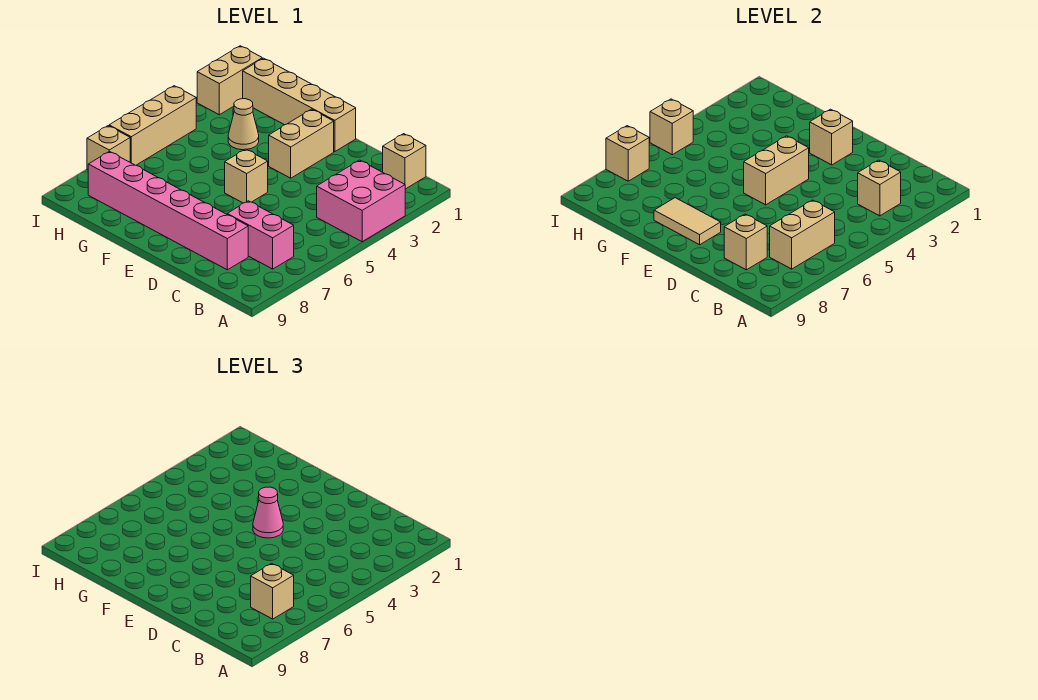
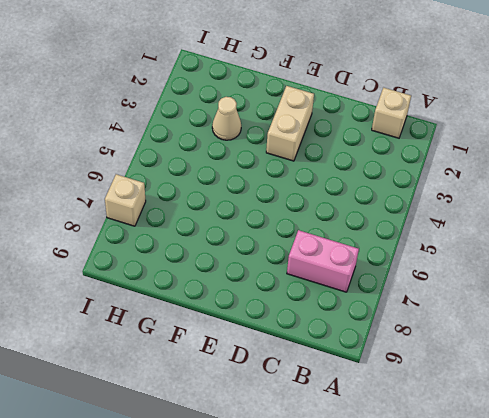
none -> pink brick A3:B4 level 1
none -> pink brick C8:H8 level 1
none -> tan brick E1:H1 level 1

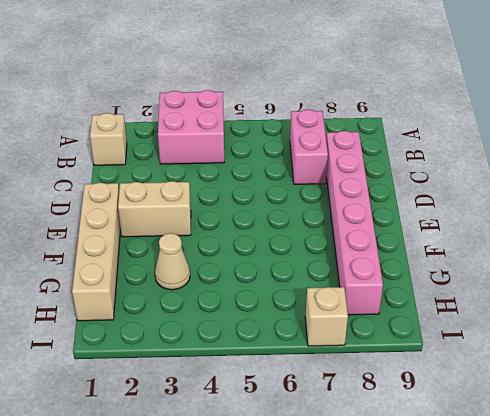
none -> tan brick E5 level 1
none -> tan brick I1:I2 level 1
none -> tan brick I4:I6 level 1

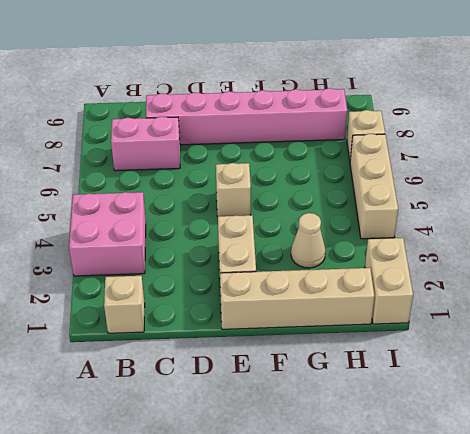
none -> tan brick B3 level 2
none -> tan brick B6:B7 level 2
none -> tan brick C8 level 2

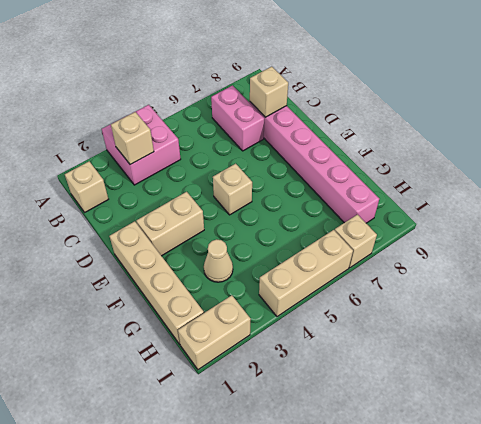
none -> tan brick B6:B7 level 2
none -> tan brick E2 level 2
none -> tan brick E4:E5 level 2

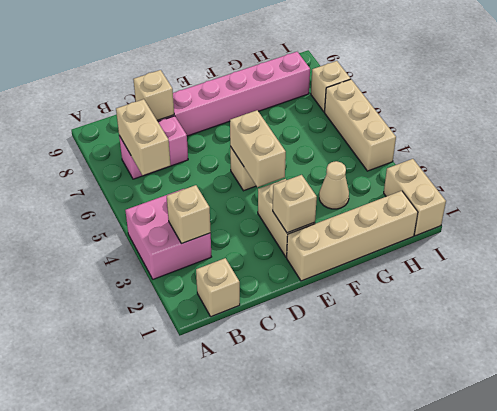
none -> tan tile E8:F8 level 2
none -> tan brick I5 level 2
none -> tan brick I7 level 2

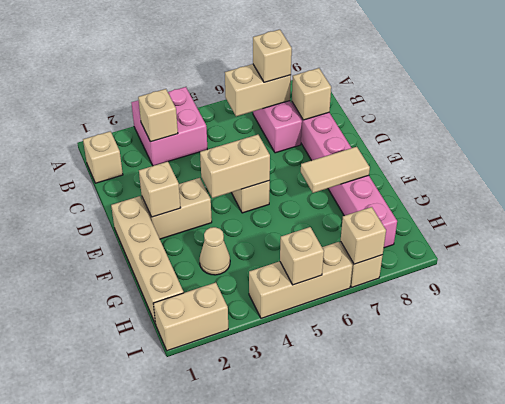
tan tile F7:F8 level 2 -> tan tile E8:F8 level 2
none -> pink cone E4 level 3

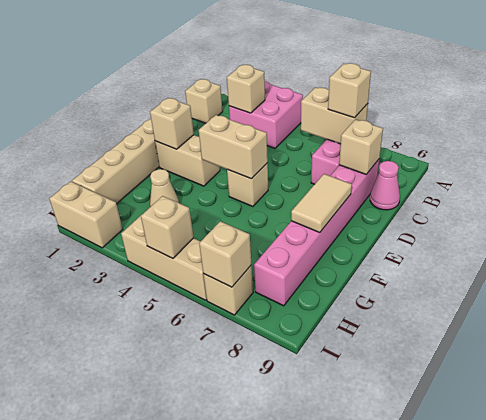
pink cone C9 level 1 -> pink cone E4 level 3

